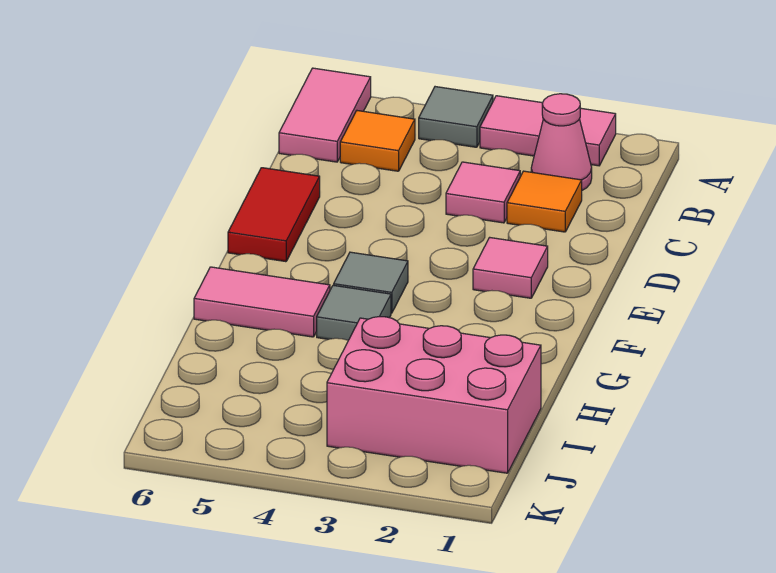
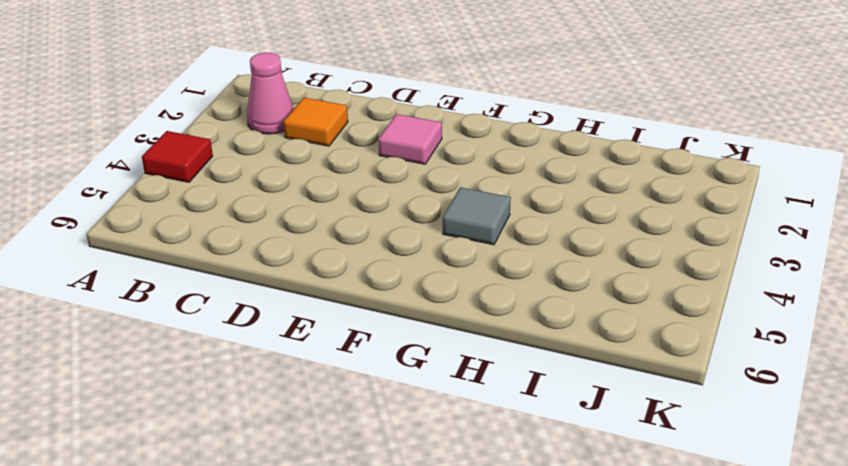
red tile A4 level 1 -> grey tile A4 level 1
none -> pink tile A2:A3 level 1
none -> pink tile A6:B6 level 1
none -> orange tile B5 level 1

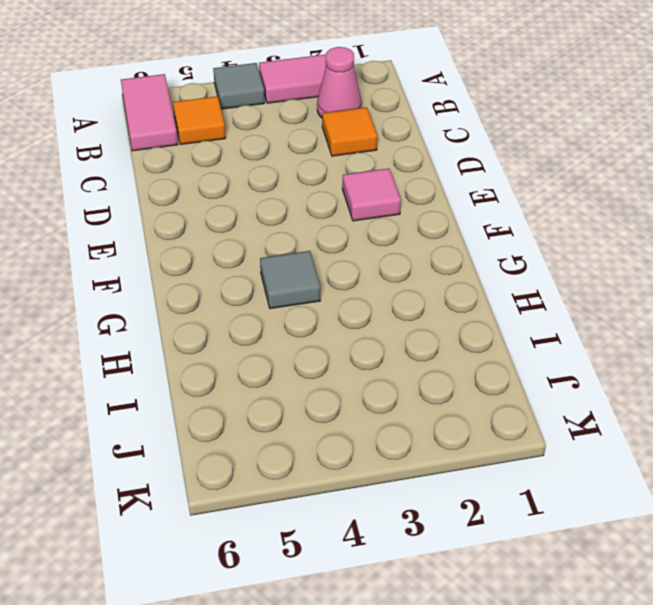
none -> pink tile C3 level 1
none -> red tile D6:E6 level 1
none -> grey tile F4 level 1

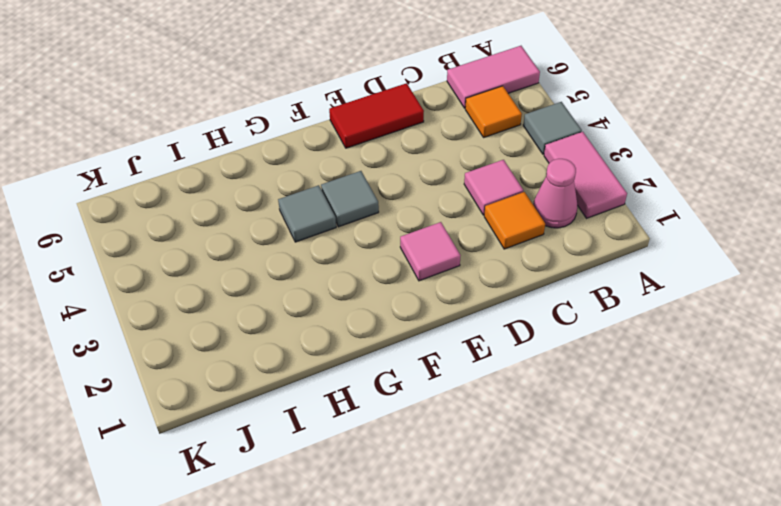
none -> pink tile G5:G6 level 1
none -> pink brick I1:J3 level 1

